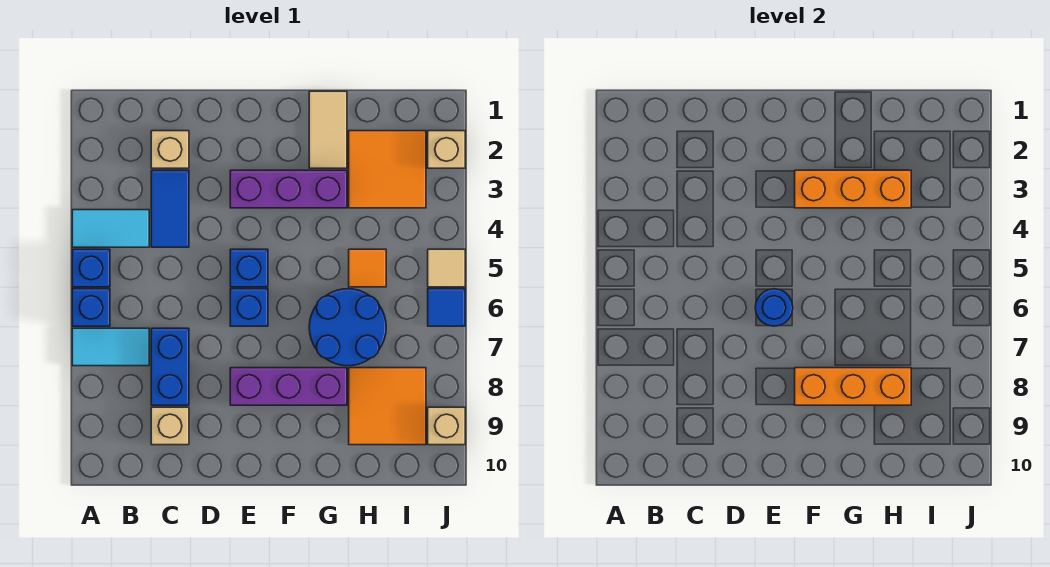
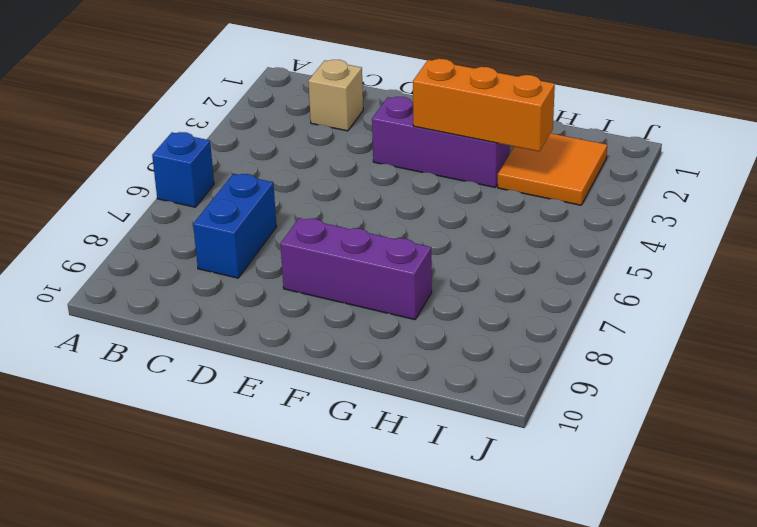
none -> cyan tile A4:B4 level 1
none -> blue brick A5 level 1
none -> cyan tile A7:B7 level 1

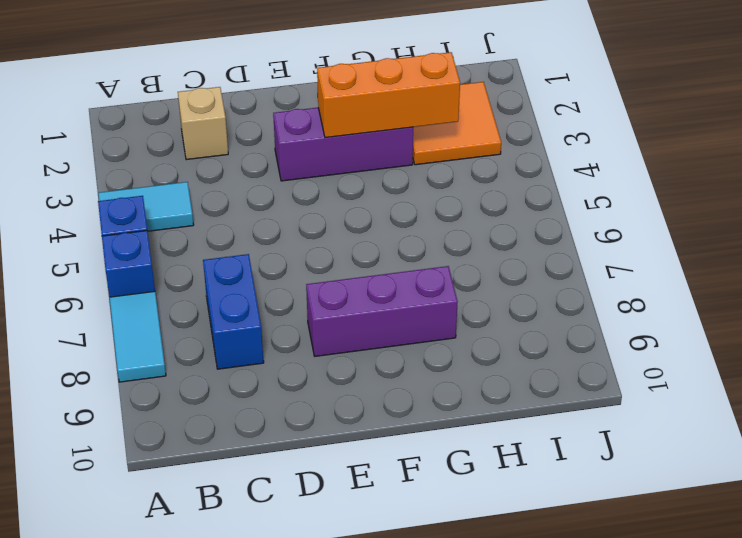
cyan tile A7:A8 level 1 -> cyan tile A7:B7 level 1
none -> blue tile C3:C4 level 1
none -> tan brick C9 level 1
none -> blue brick E5 level 1

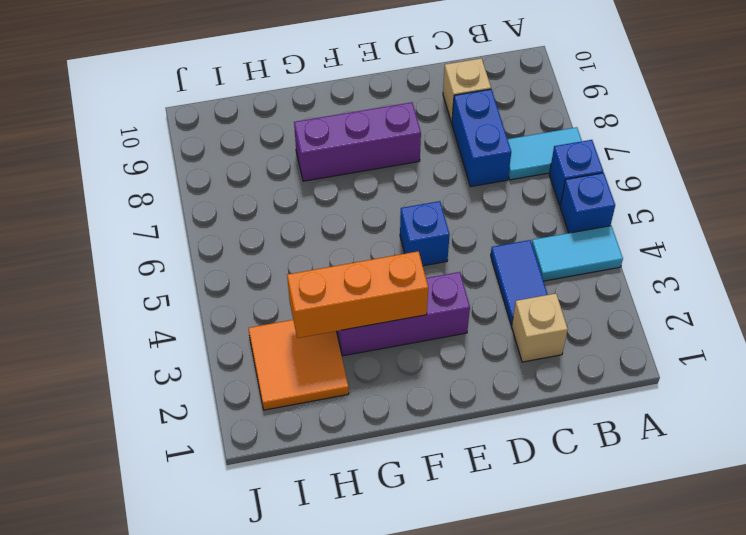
none -> blue brick E6 level 1
none -> tan tile G1:G2 level 1
none -> blue round brick G6:H7 level 1

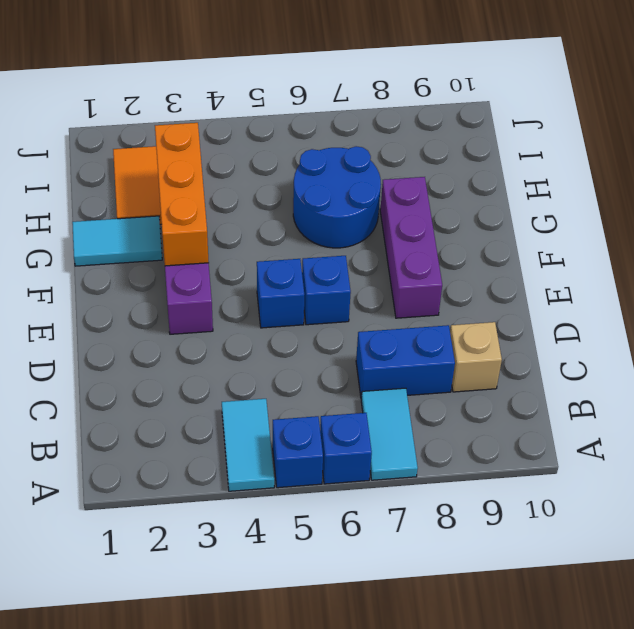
cyan tile G1:G2 level 1 -> tan tile G1:G2 level 1
none -> tan brick C2 level 1
none -> blue tile C3:C4 level 1
none -> orange tile H5 level 1

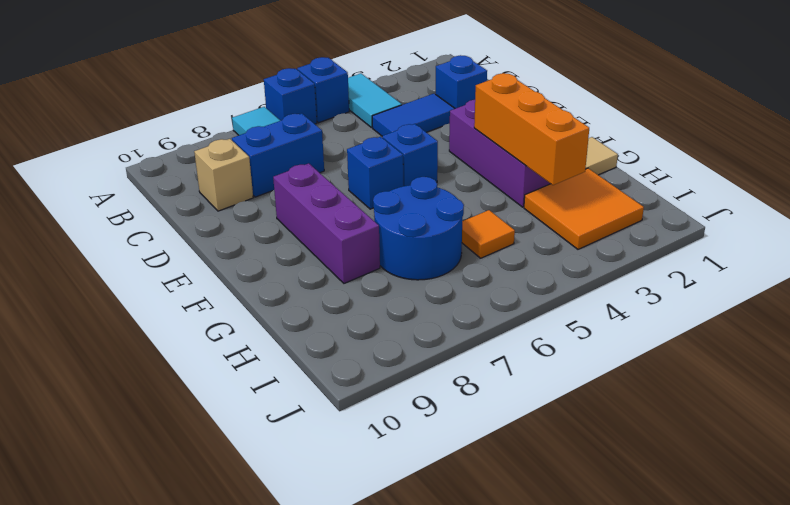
blue brick C2 level 1 -> tan brick C2 level 1
none -> orange tile H8:I9 level 1
none -> tan brick J2 level 1
none -> tan tile J5 level 1

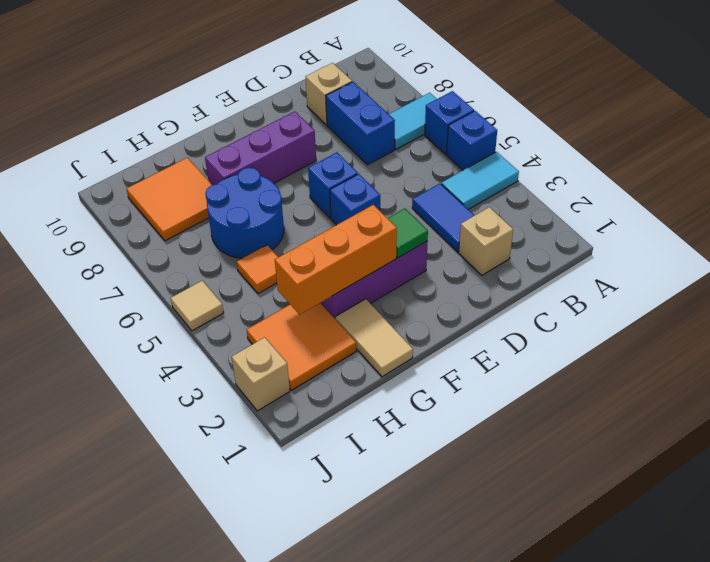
green tile E3 level 2 -> none
none -> blue tile J6 level 1
none -> tan brick J9 level 1
none -> blue round brick E6 level 2

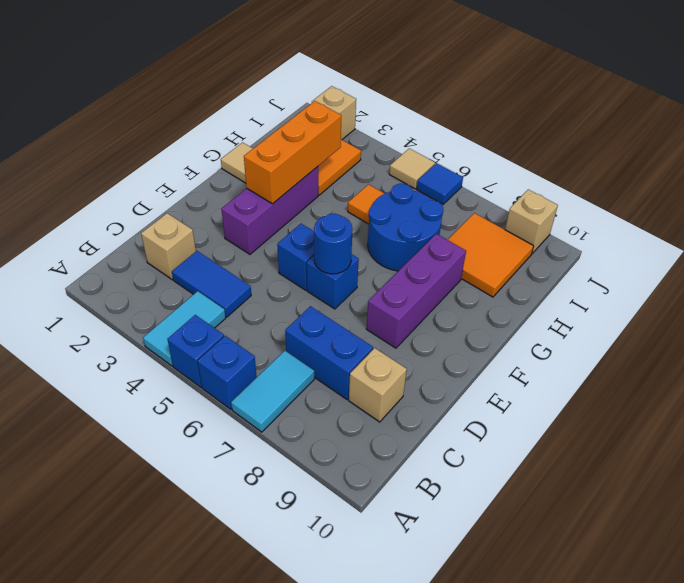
none -> orange brick F8:H8 level 2

